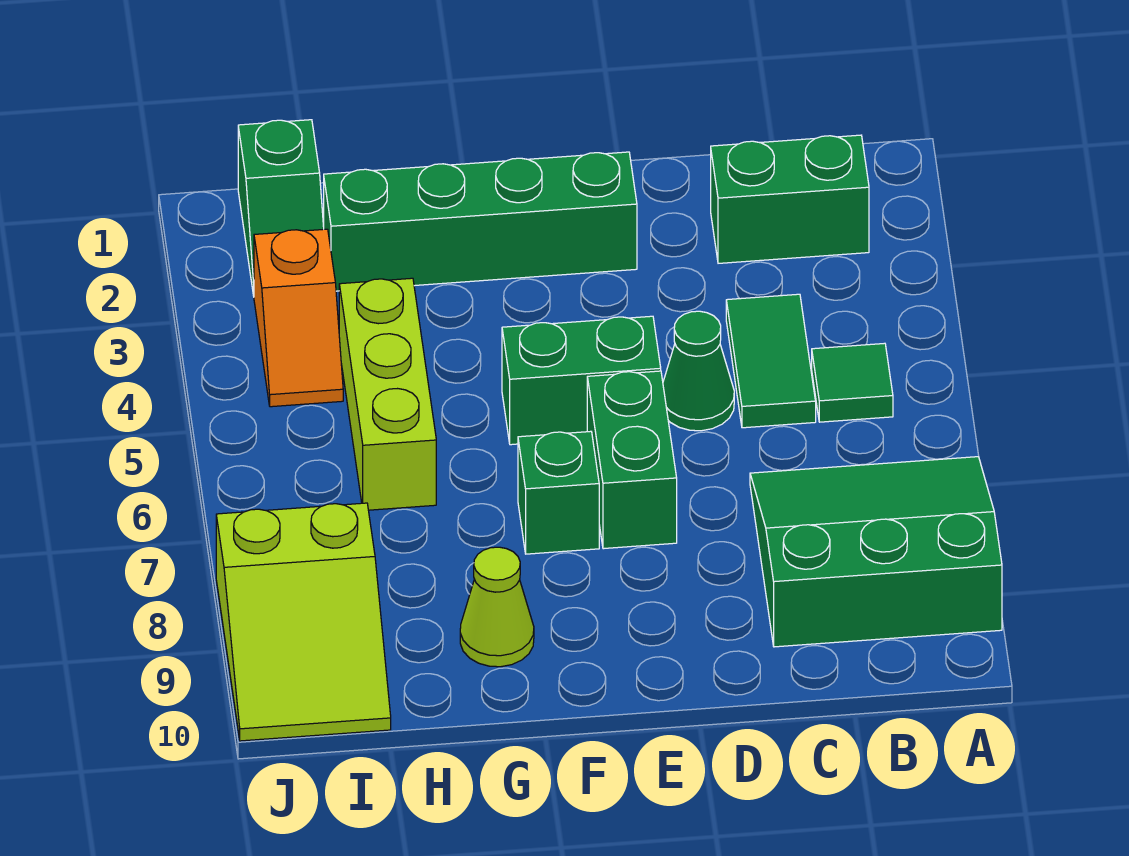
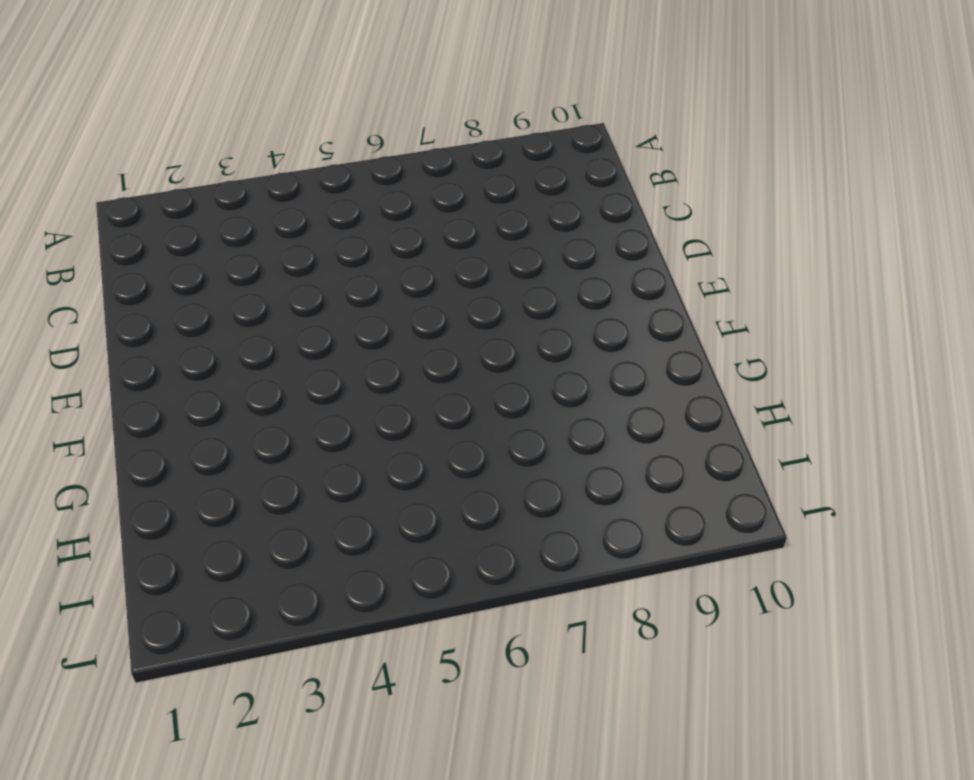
none -> green slope A7:C9 level 1 top 9
none -> green brick B2:C2 level 1
none -> green tile B5 level 1

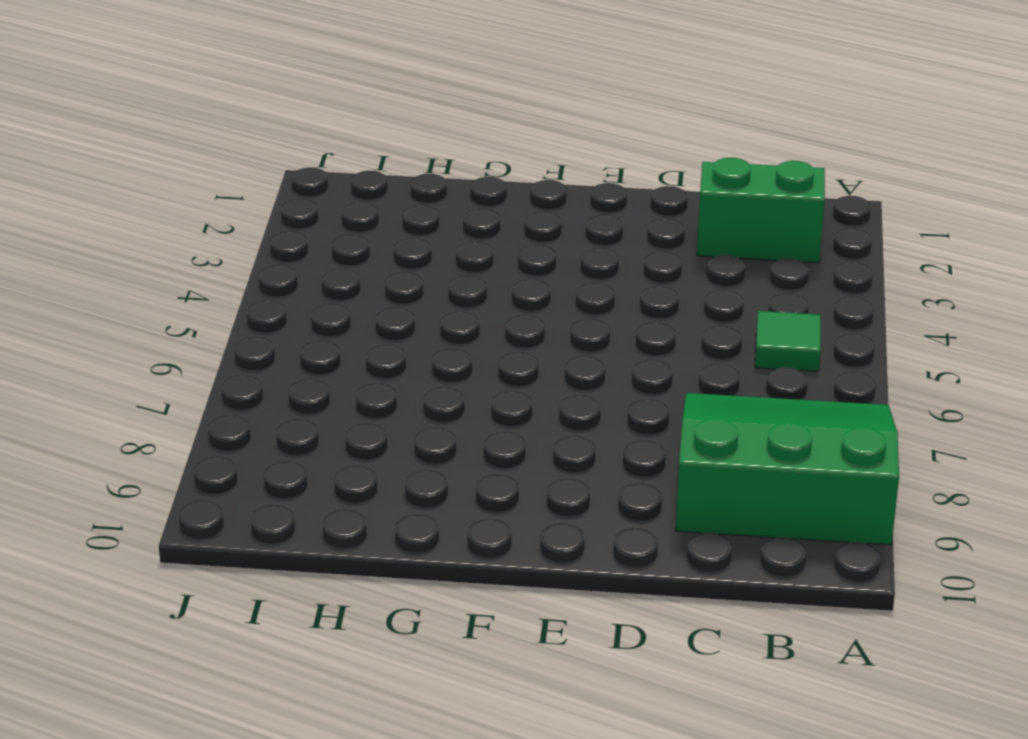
none -> green tile C4:C5 level 1
none -> green cone D5 level 1
none -> green brick E2:H2 level 1

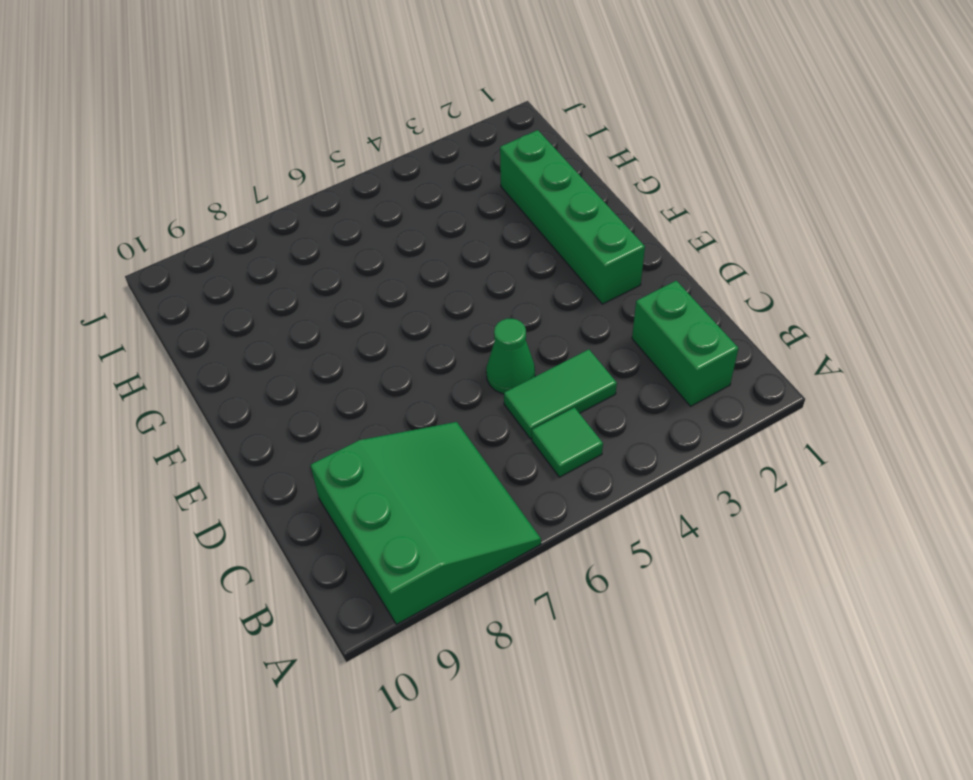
none -> green brick E5:F5 level 1
none -> green brick E6:E7 level 1
none -> green brick F7 level 1

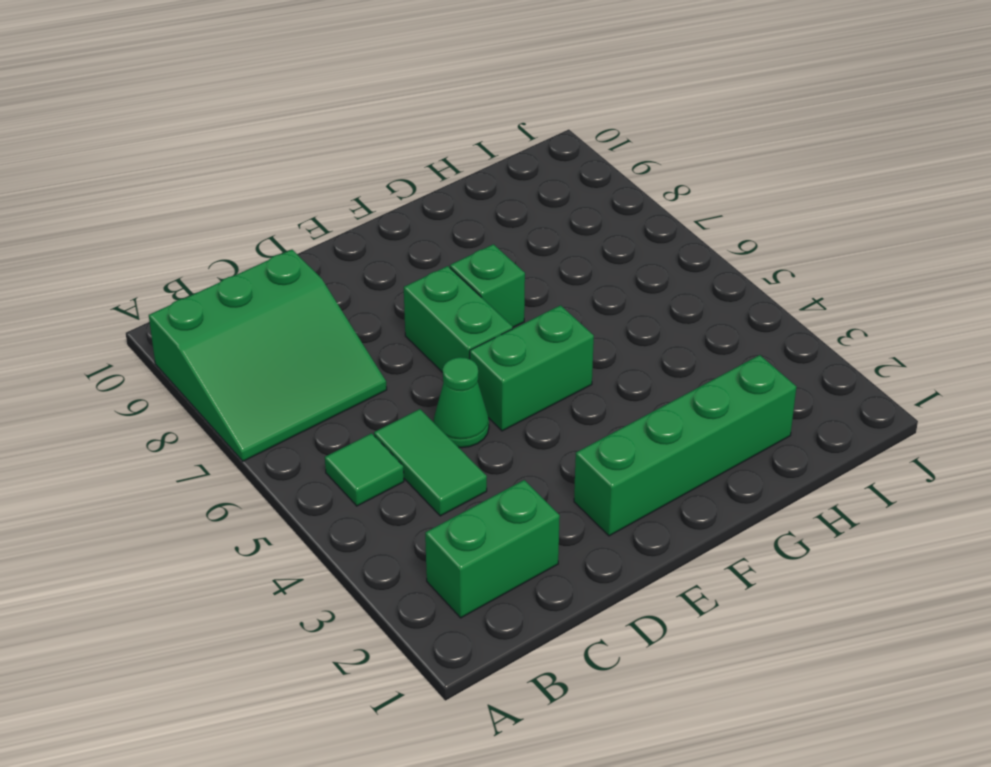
none -> lime cone G9 level 1
none -> lime brick H4:H6 level 1
none -> green slope I1:I2 level 1 top 1

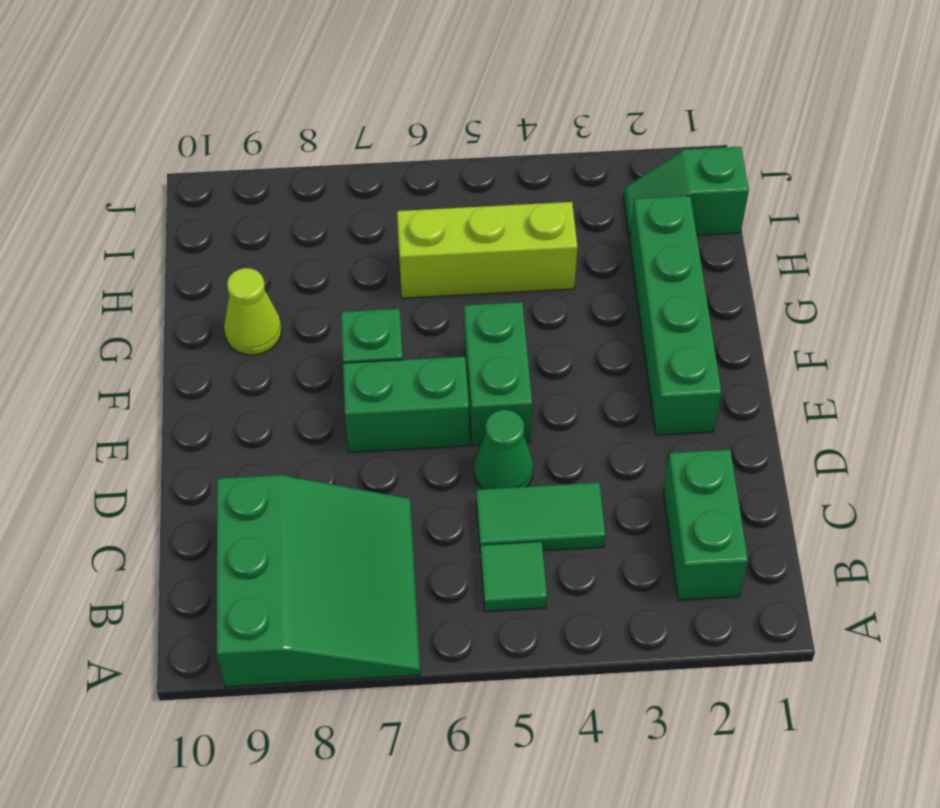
none -> orange slope I3:I4 level 1 top 3
none -> lime slope I8:J10 level 1 top 8

